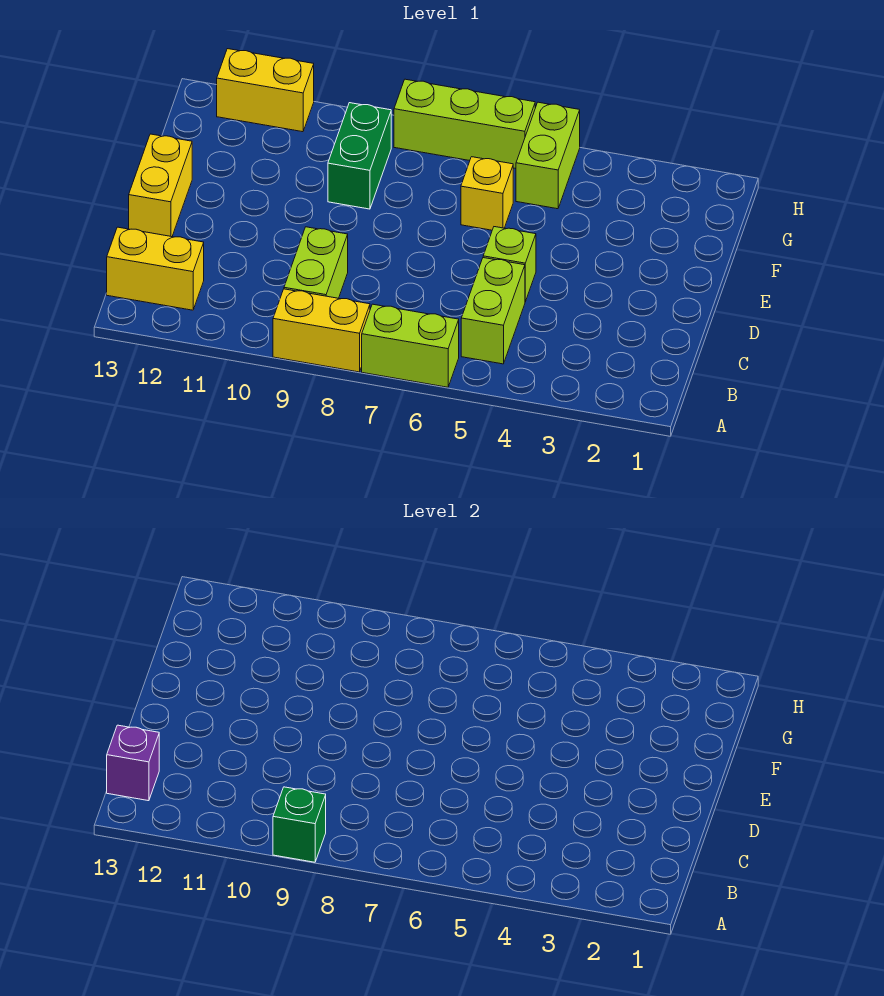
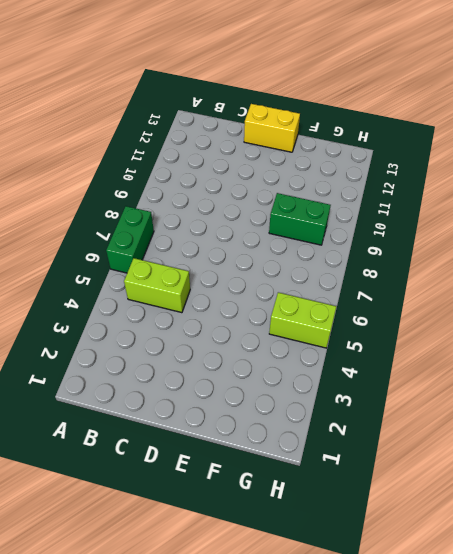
green brick A6:A7 level 1 -> lime brick A6:A7 level 1
none -> yellow brick A8:A9 level 1
none -> lime brick B9:C9 level 1
none -> yellow brick B12:B13 level 1

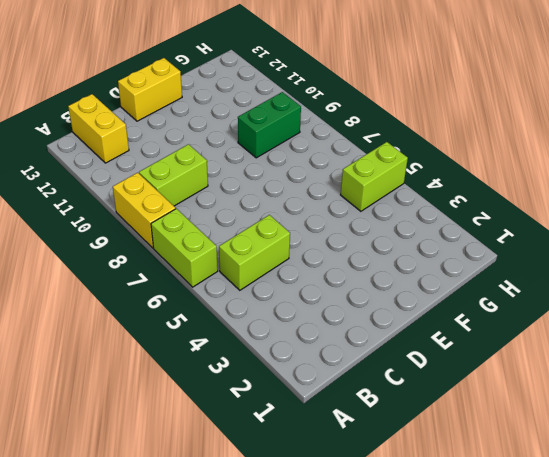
none -> lime brick D5 level 1
none -> yellow brick F6 level 1
none -> lime brick H6:H8 level 1

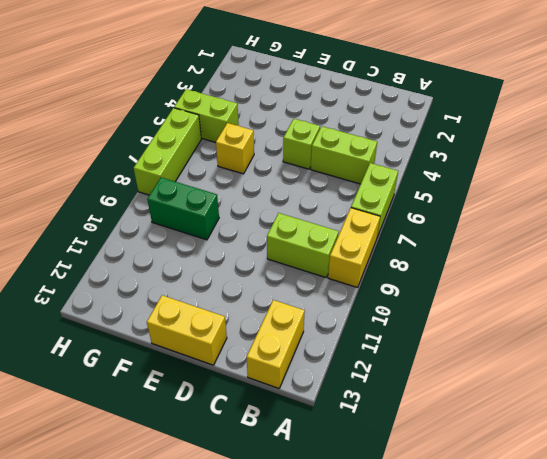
none -> yellow brick H11:H12 level 1
none -> green brick A9 level 2
none -> purple brick B13 level 2

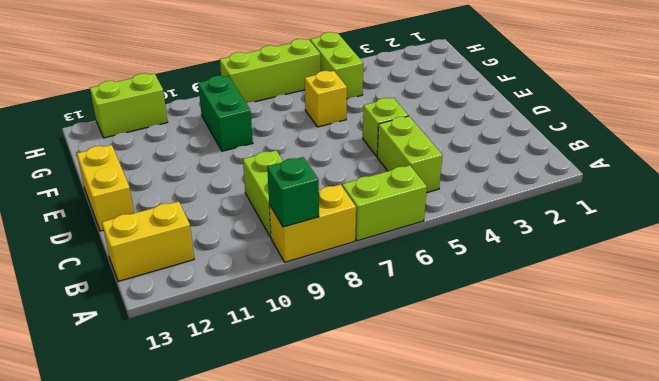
lime brick H11:H12 level 1 -> yellow brick H11:H12 level 1
none -> purple brick B13 level 2

